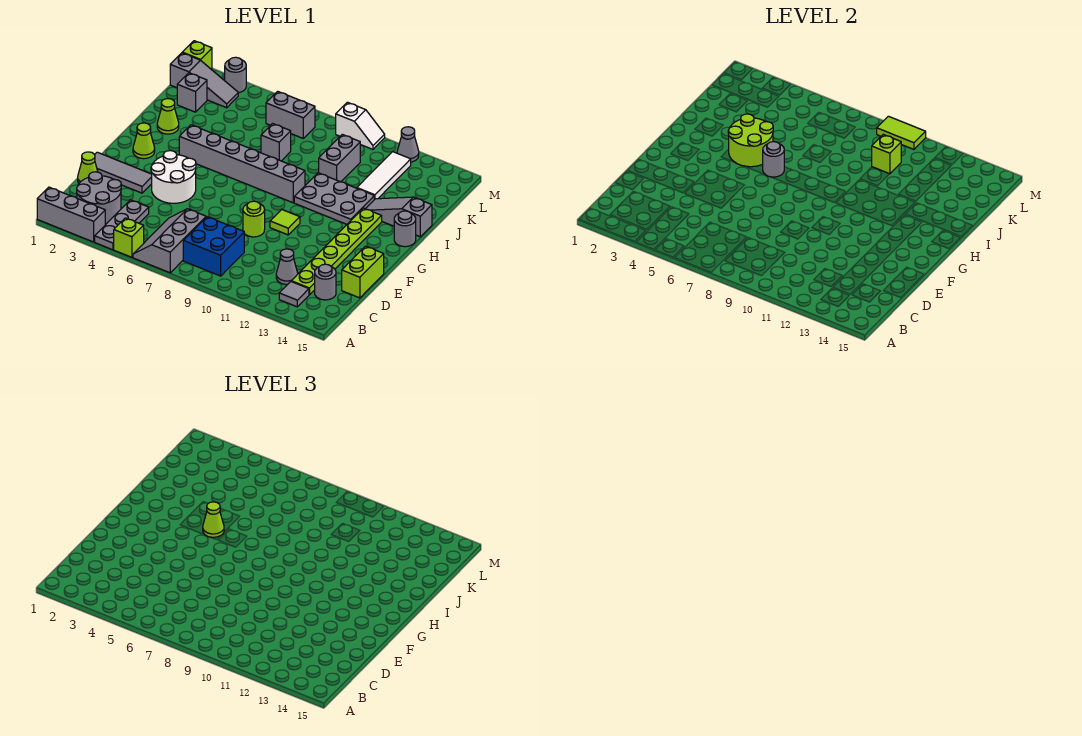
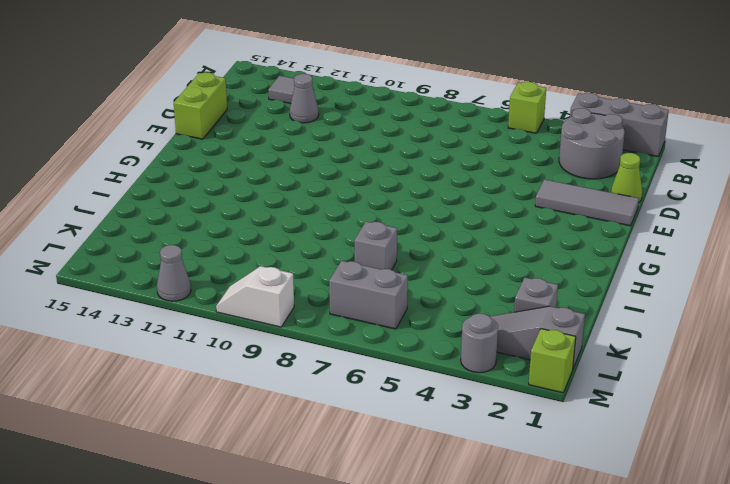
none -> grey plate A4:C4 level 1
none -> grey slope A6:C7 level 1 top 7
none -> blue brick B8:C9 level 1
none -> lime plate C13:H13 level 1

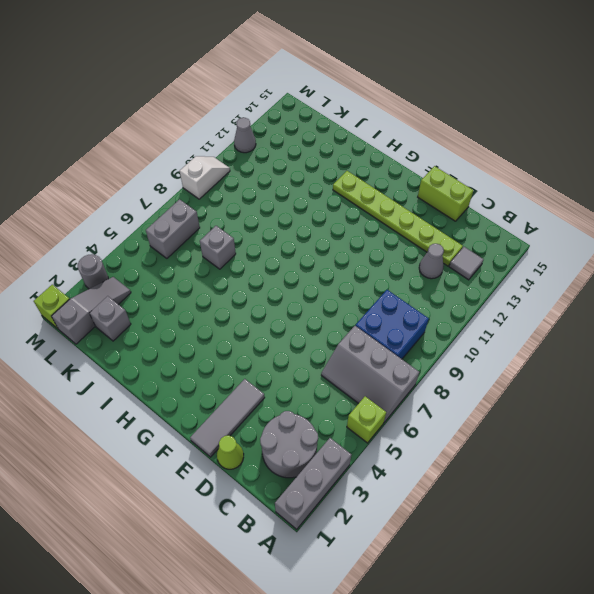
none -> grey plate A4:C4 level 1
none -> grey round brick C14 level 1
none -> white round brick E4:F5 level 1
none -> lime round brick E9 level 1

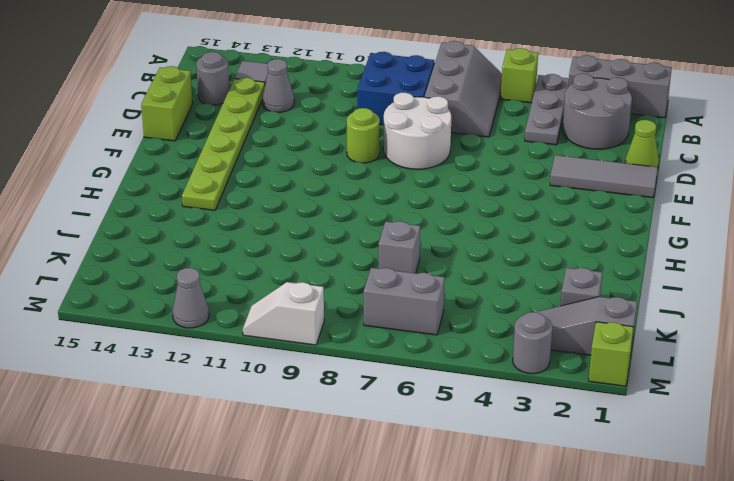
white round brick D7:E8 level 1 -> white round brick E4:F5 level 1
none -> lime tile F10 level 1
none -> lime cone G2 level 1
none -> grey brick H4:H9 level 1
none -> grey plate H10:I12 level 1

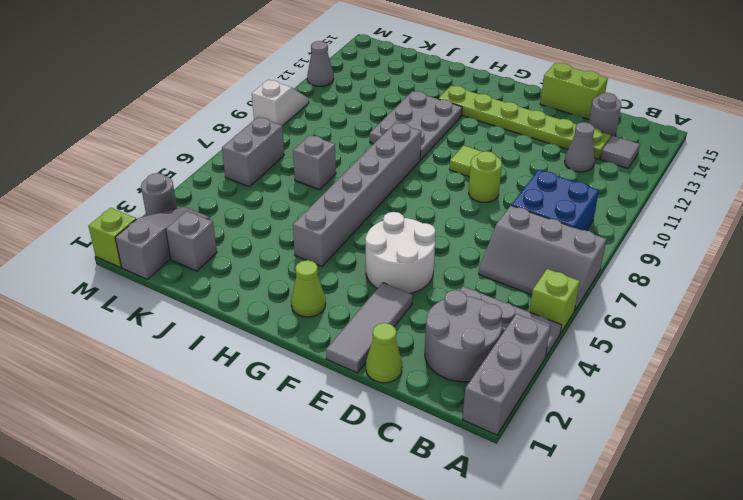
none -> grey round brick H15 level 1
none -> lime cone I2 level 1
none -> grey slope I13:I15 level 1 top 15
none -> grey brick J10:K10 level 1

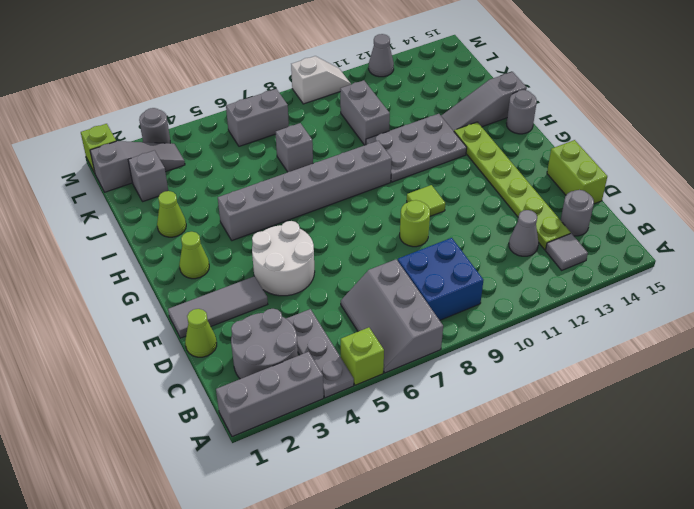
none -> white tile J12:L12 level 1
none -> lime round brick H4:I5 level 2
none -> grey round brick H6 level 2
none -> lime brick K10 level 2

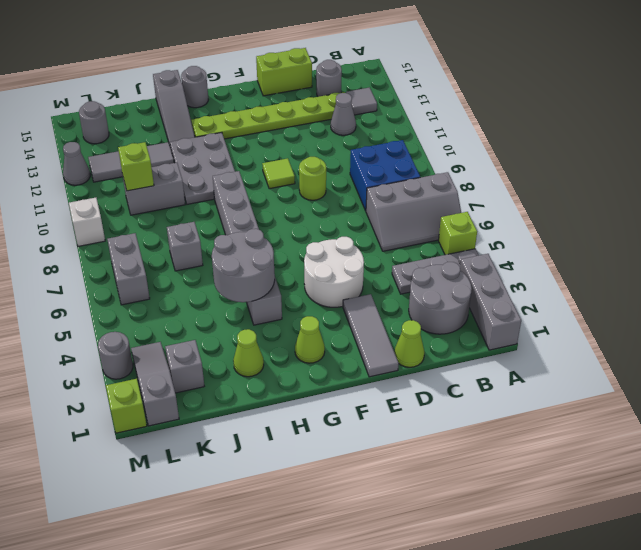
grey round brick H4:I5 level 2 -> lime round brick H4:I5 level 2
grey tile J12:L12 level 1 -> white tile J12:L12 level 1
grey round brick L14 level 1 -> grey round brick H6 level 2
none -> lime tile M9:M10 level 2
none -> lime cone H5 level 3

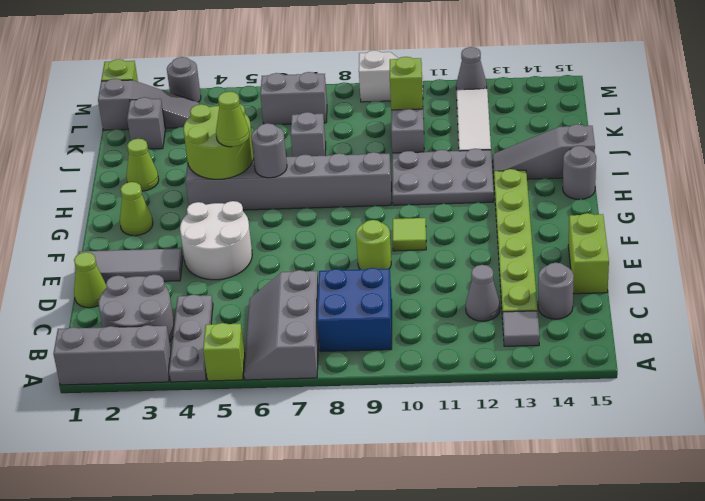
none -> lime tile M9:M10 level 2

